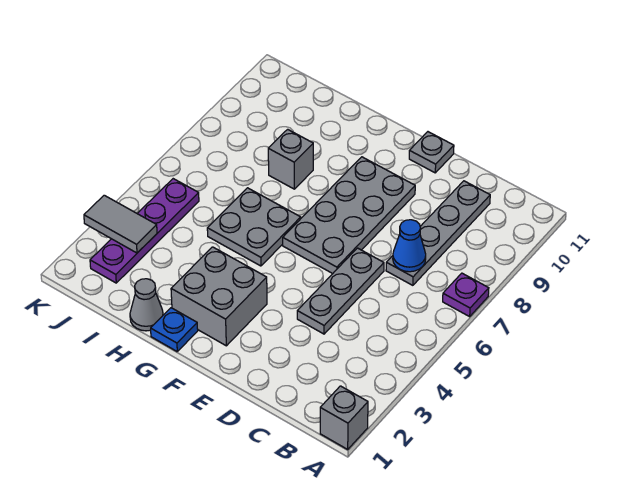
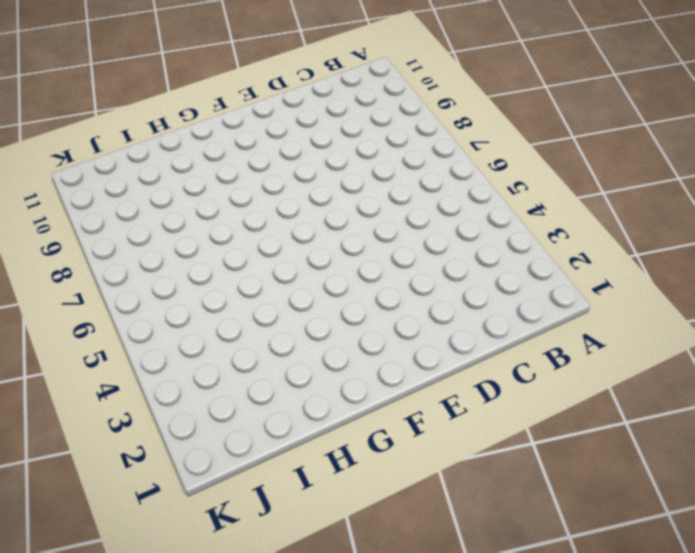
none -> grey brick A1 level 1
none -> purple plate A7 level 1
none -> grey plate C7:C10 level 1

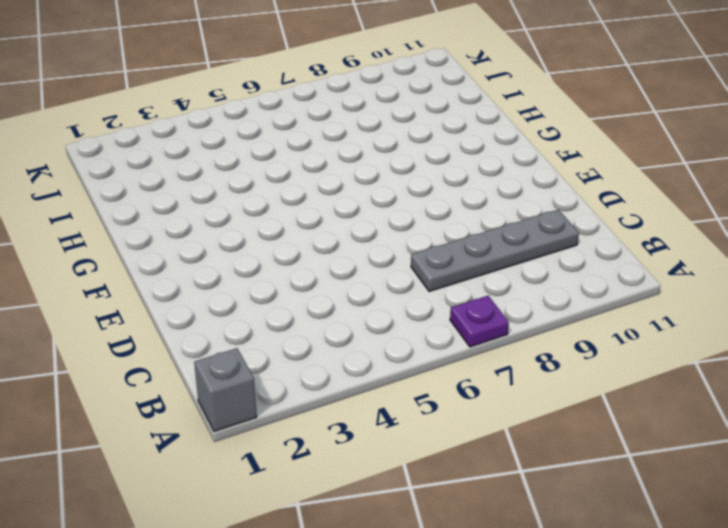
none -> grey plate D4:D6 level 1
none -> grey plate E6:F9 level 1
none -> grey plate E11 level 1

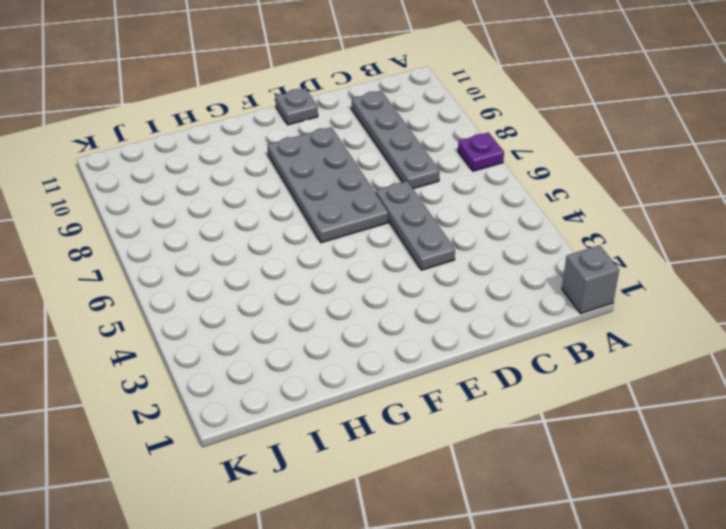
none -> grey brick F2:G3 level 1
none -> blue plate G1 level 1
none -> grey plate G5:H6 level 1

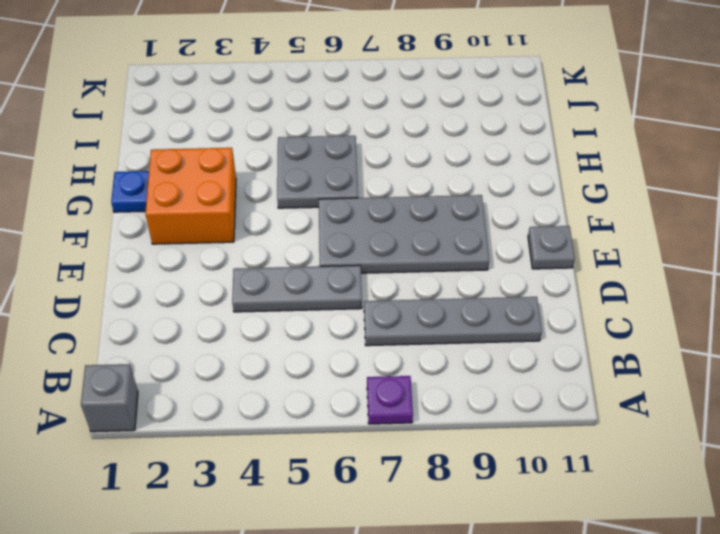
orange brick F2:G3 level 1 -> grey brick F2:G3 level 1
none -> grey cone H1 level 1
none -> grey brick H8 level 1
none -> purple plate J2:J5 level 1

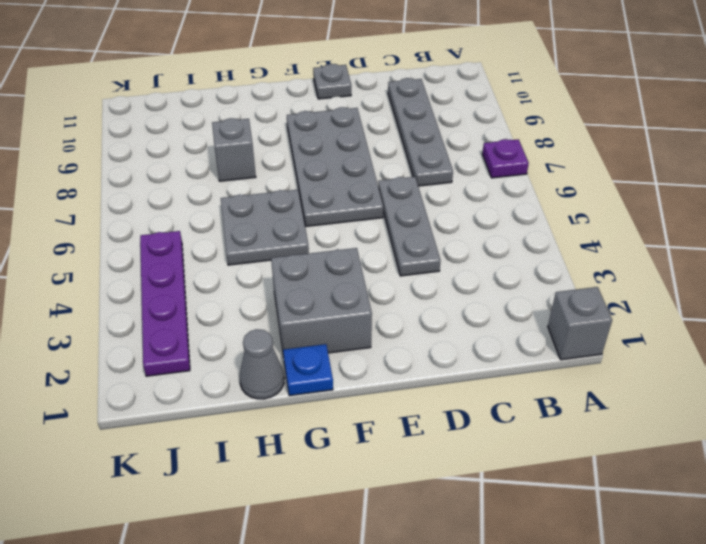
none -> blue cone C7 level 2
none -> grey tile J3:K3 level 2

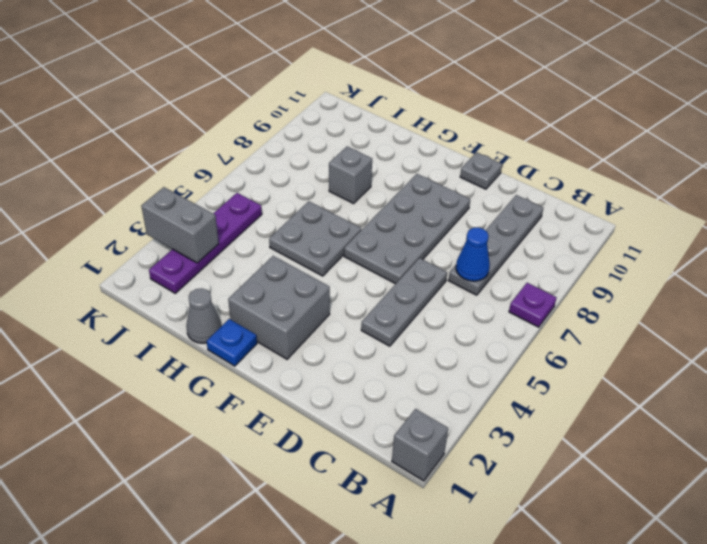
grey brick J3:K3 level 2 -> grey tile J3:K3 level 2

